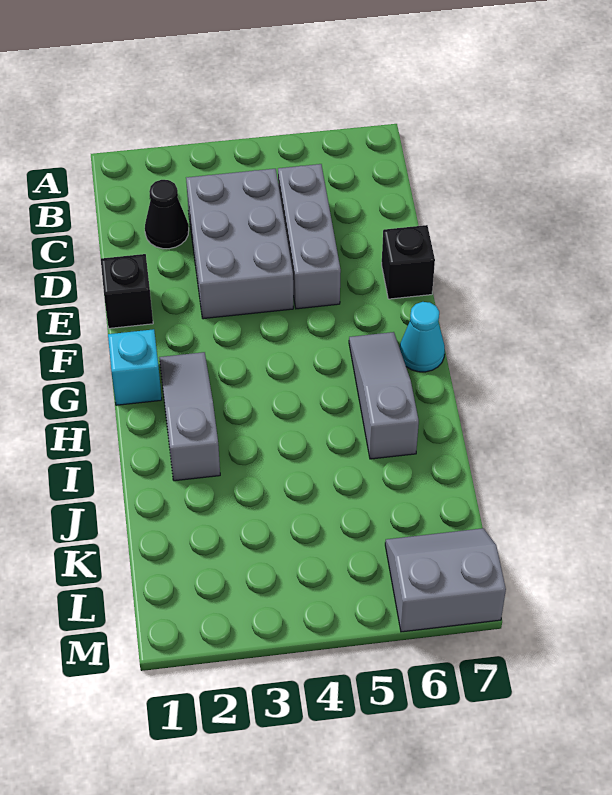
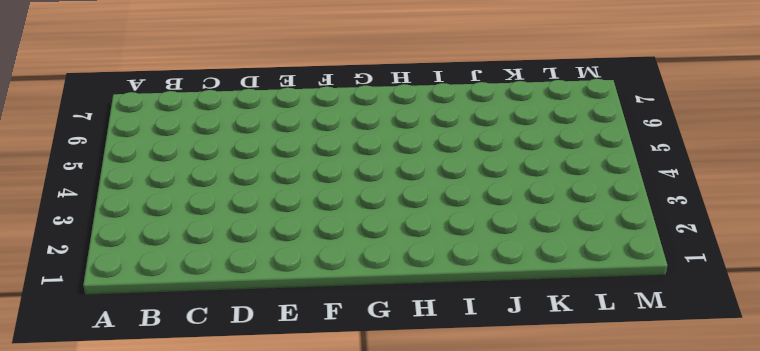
none -> black cone C2 level 1
none -> grey brick C3:E4 level 1

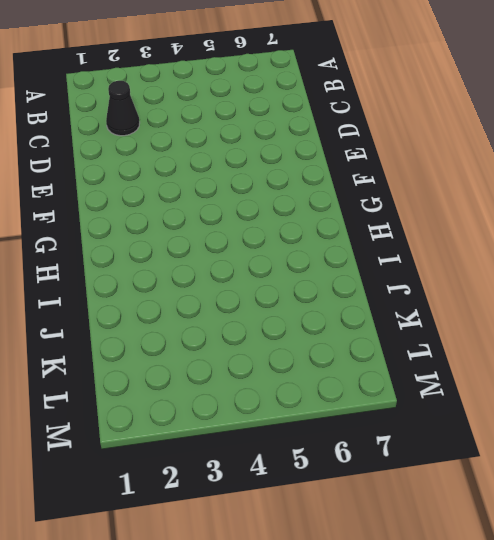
none -> grey brick C3:E4 level 1
none -> grey brick C5:E5 level 1

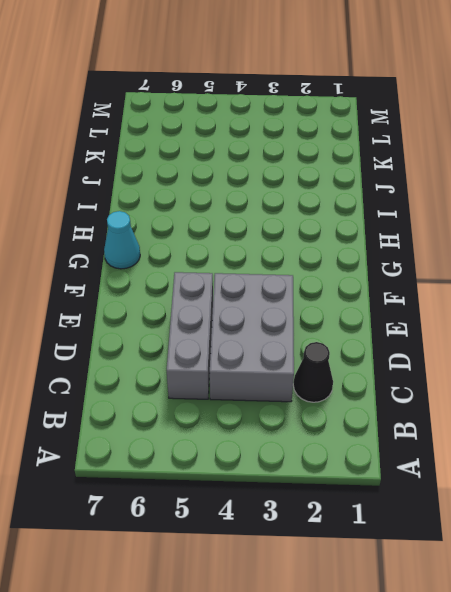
none -> black brick E1 level 1
none -> black brick E7 level 1

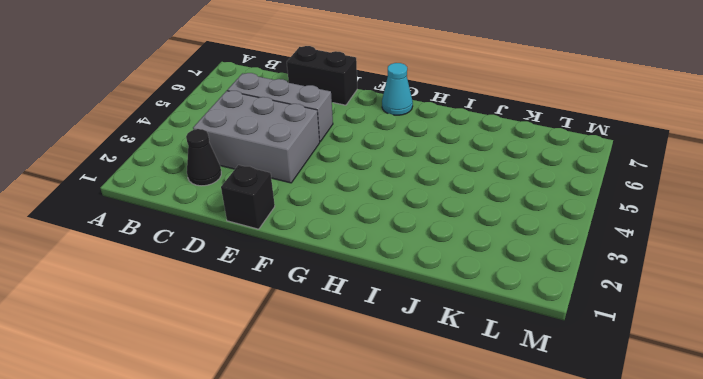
black brick D7:E7 level 1 -> black brick E7 level 1
none -> cyan brick G1 level 1
none -> grey slope G2:I2 level 1 top I

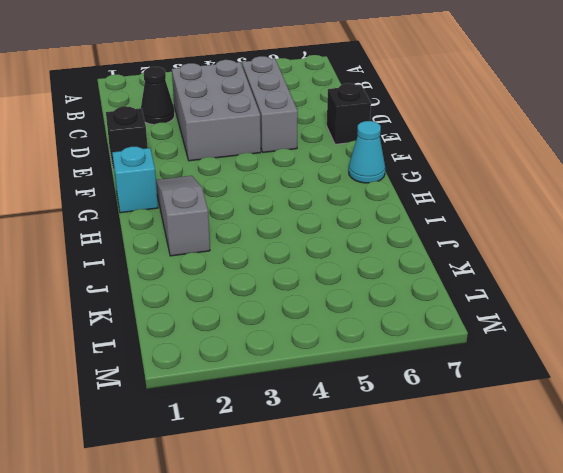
none -> grey slope G6:I6 level 1 top I
none -> grey slope L6:M7 level 1 top M

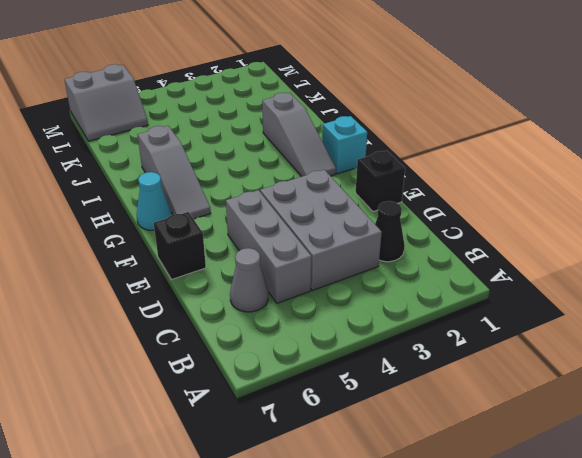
grey cone C6 level 1 -> none

